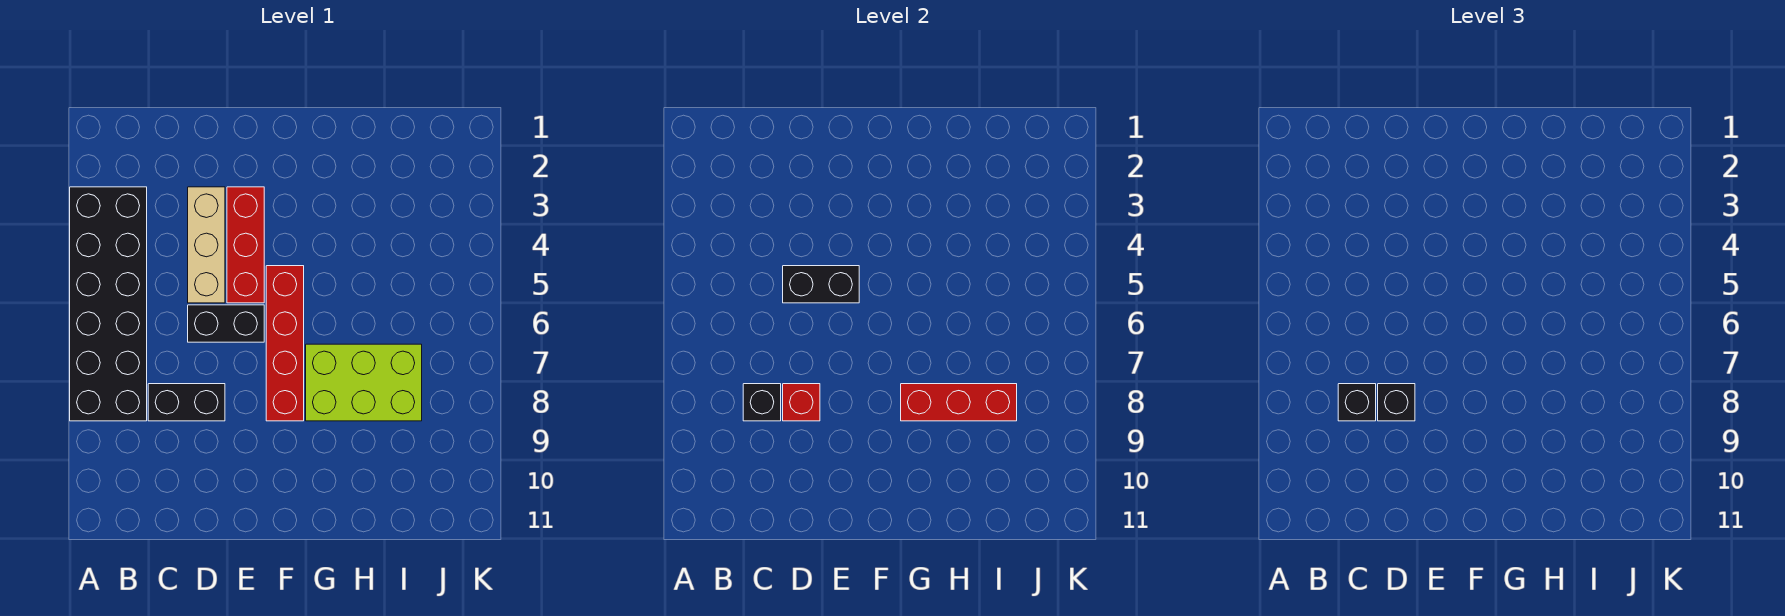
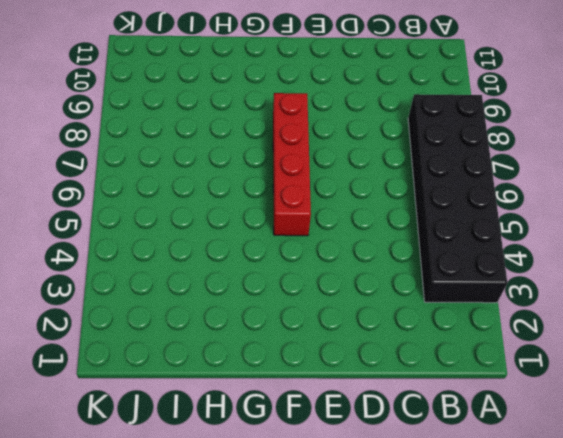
none -> black brick C8:D8 level 1
none -> tan brick D3:D5 level 1
none -> black brick D6:E6 level 1

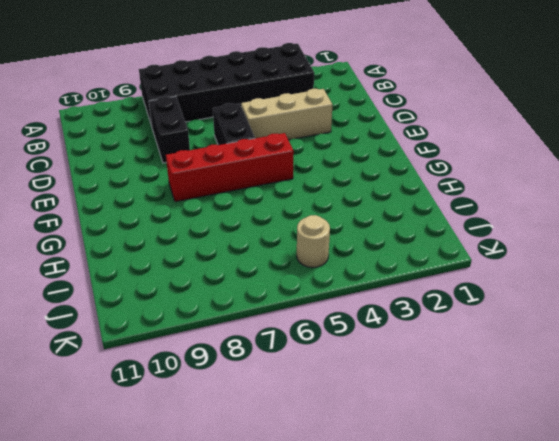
tan round brick J5 level 1 -> none
none -> red brick E3:E5 level 1
none -> lime brick G7:I8 level 1
none -> black brick C8 level 2

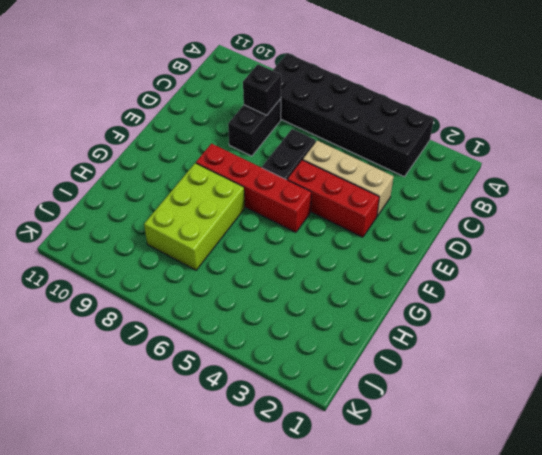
none -> black brick D5:E5 level 2
none -> red brick D8 level 2
none -> red brick G8:I8 level 2

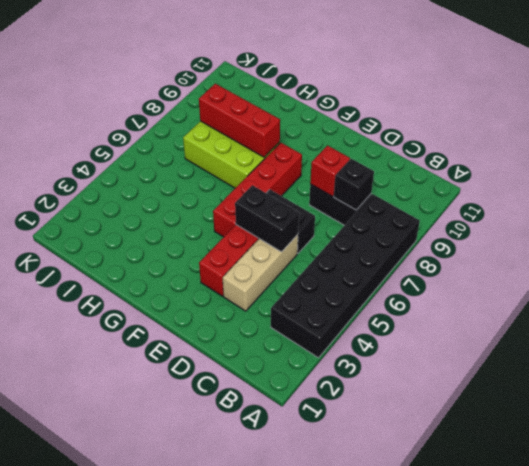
none -> black brick C8 level 3
none -> black brick D8 level 3

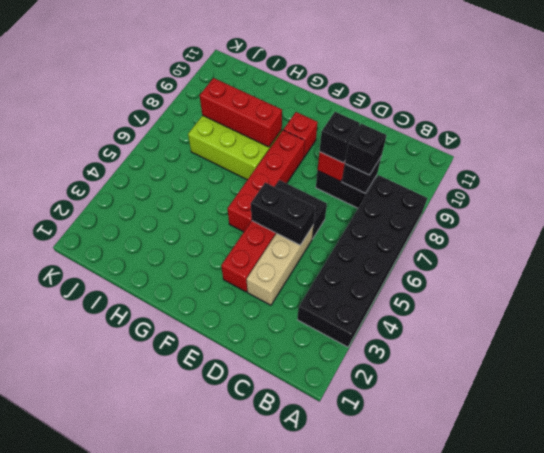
red brick F9 level 1 -> none

